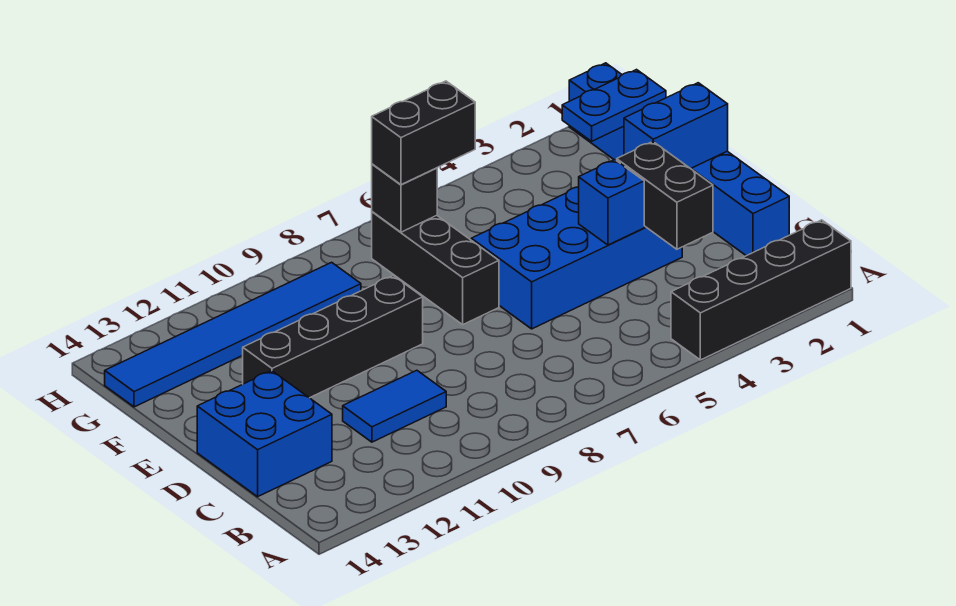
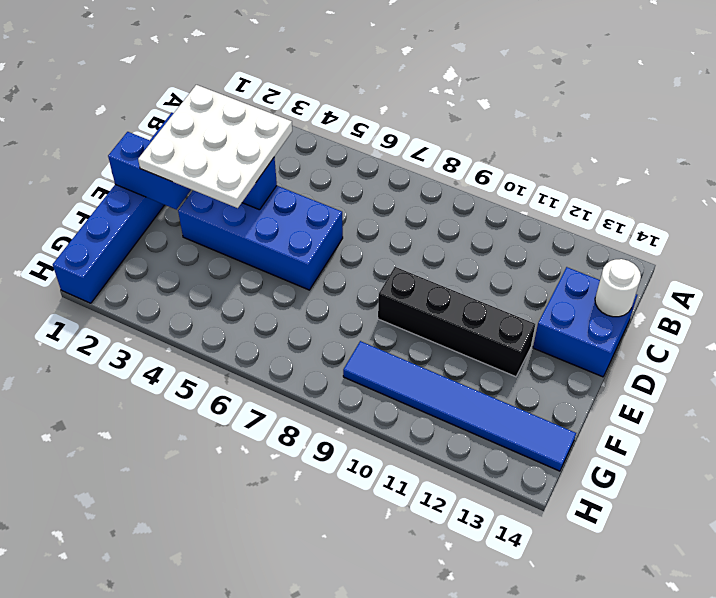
white plate C2:E4 level 3 -> none
white round brick C14 level 2 -> none
none -> black brick A1:A4 level 1
none -> blue tile C10:C11 level 1
none -> black brick E7:G7 level 1

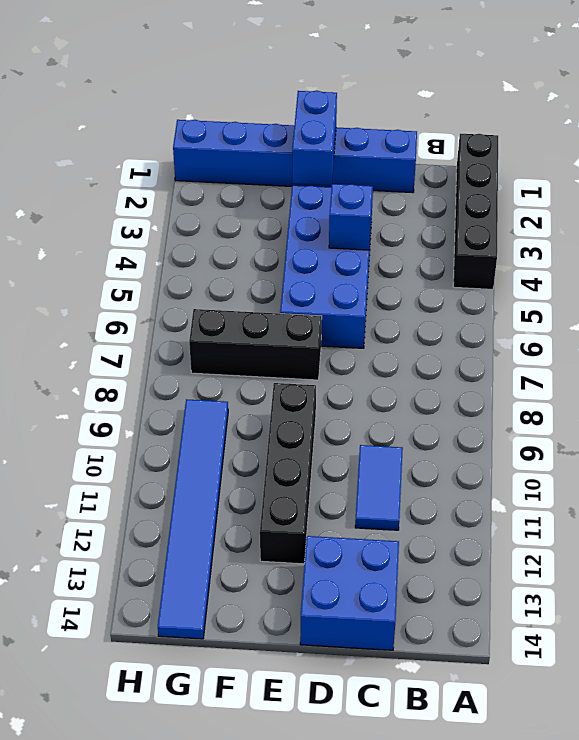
none -> black brick C3:D3 level 2
none -> blue plate G1:G2 level 2
none -> black brick G7 level 2

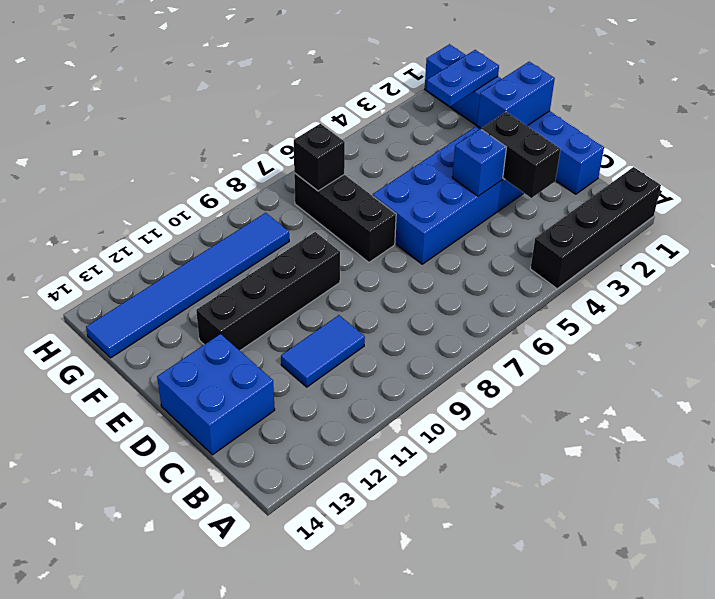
none -> black brick G6:G7 level 3

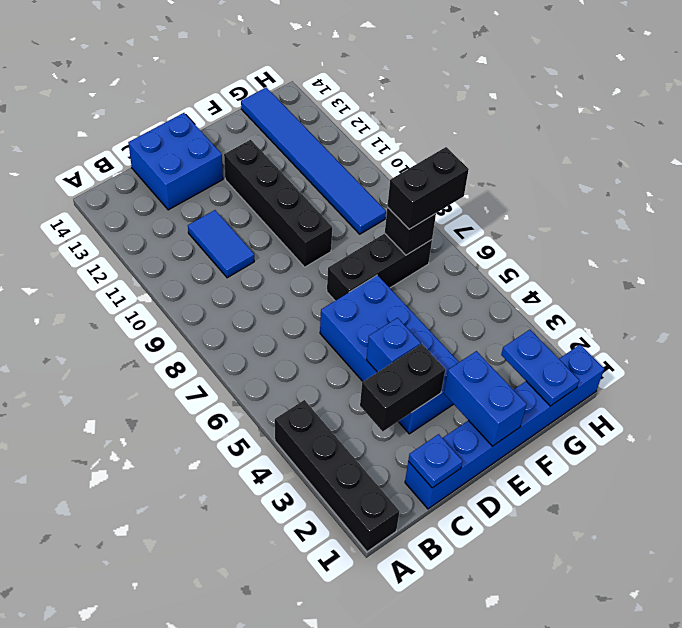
blue plate C1 level 2 -> none
black brick G7:H7 level 3 -> black brick G6:G7 level 3

